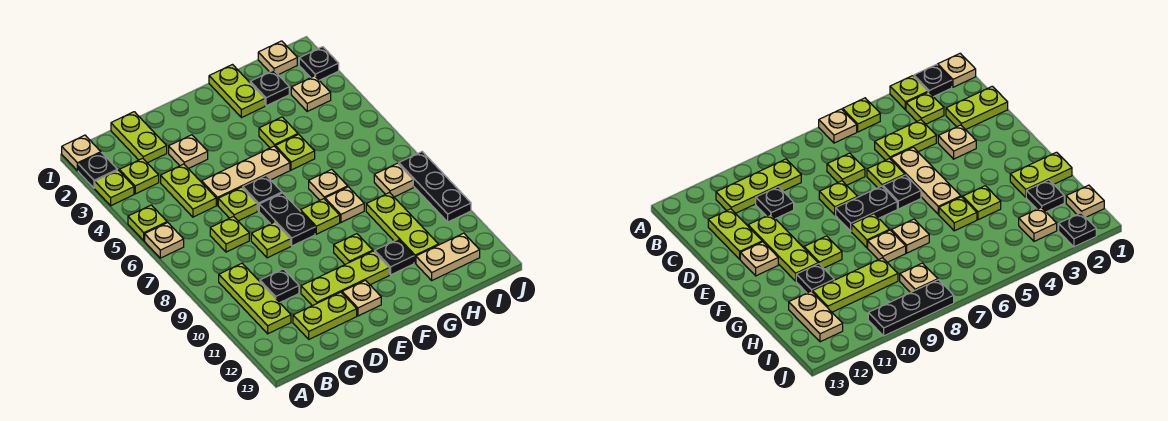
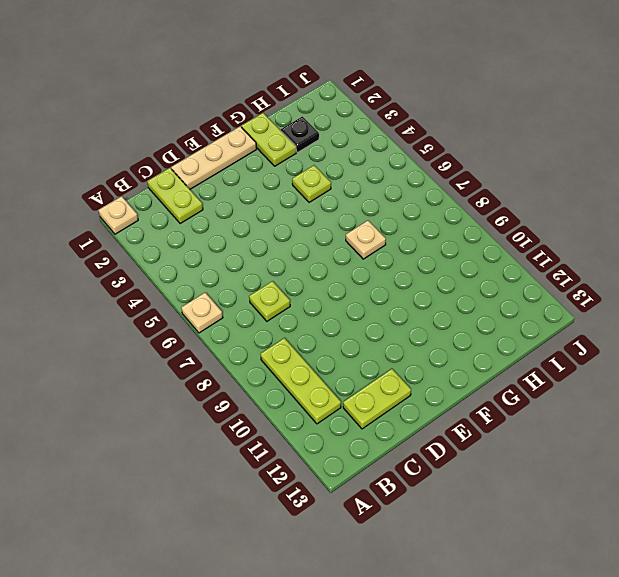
tan plate D1:F1 level 1 -> tan plate D5:F5 level 1
none -> black plate A2 level 1
none -> lime plate A3 level 1
none -> lime plate A5 level 1
none -> lime plate B3 level 1

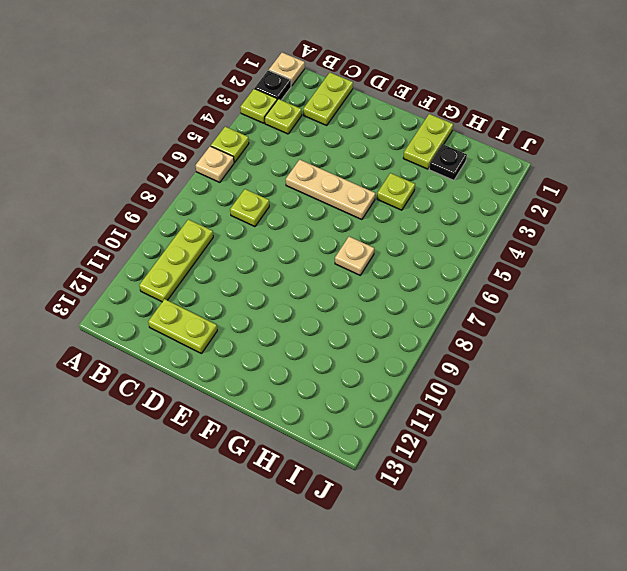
none -> lime plate C4:C5 level 1
none -> black plate C10 level 1
none -> tan plate D3 level 1
none -> lime plate D6 level 1

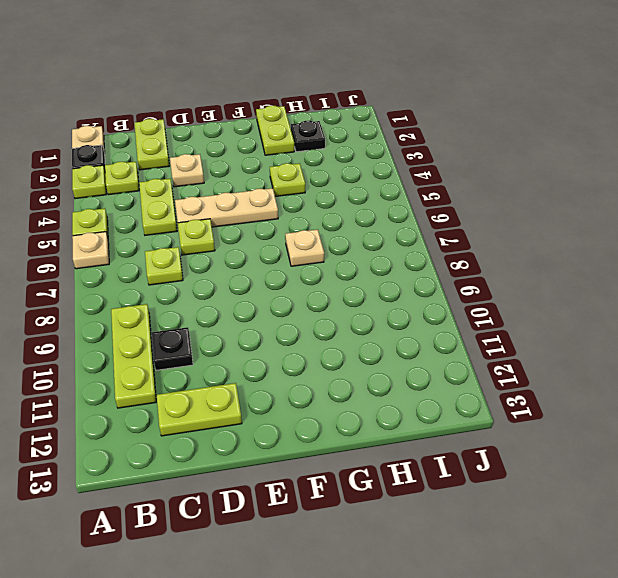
none -> lime plate D8 level 1
none -> lime plate D11:F11 level 1
none -> black plate E6 level 1
none -> black plate E7:E8 level 1

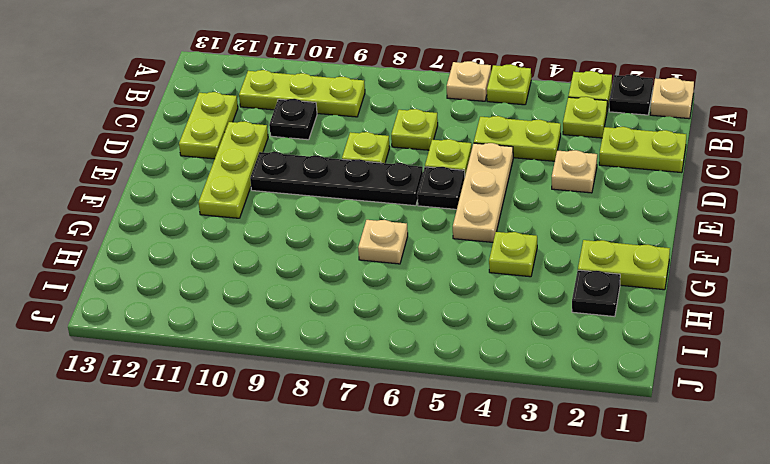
black plate E7:E10 level 1 -> black plate E7:E8 level 1
none -> tan plate E12 level 1
none -> lime plate F8 level 1
none -> lime plate F10 level 1
none -> lime plate G5 level 1

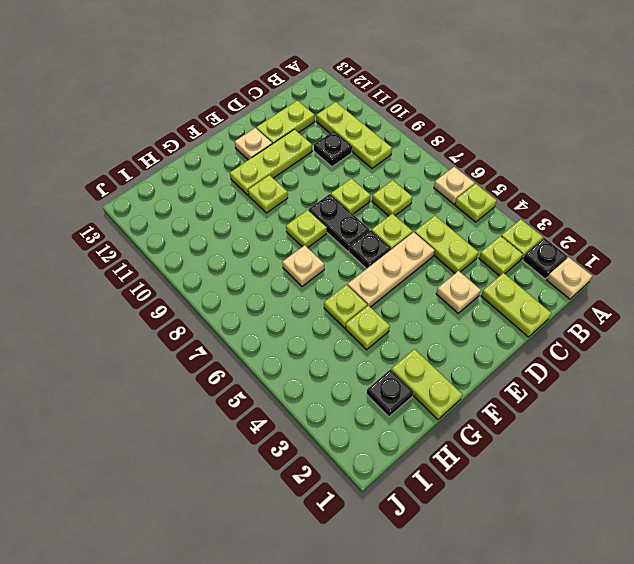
none -> tan plate G8 level 1
none -> black plate G11 level 1
none -> lime plate H9:H11 level 1
none -> tan plate H12:I12 level 1

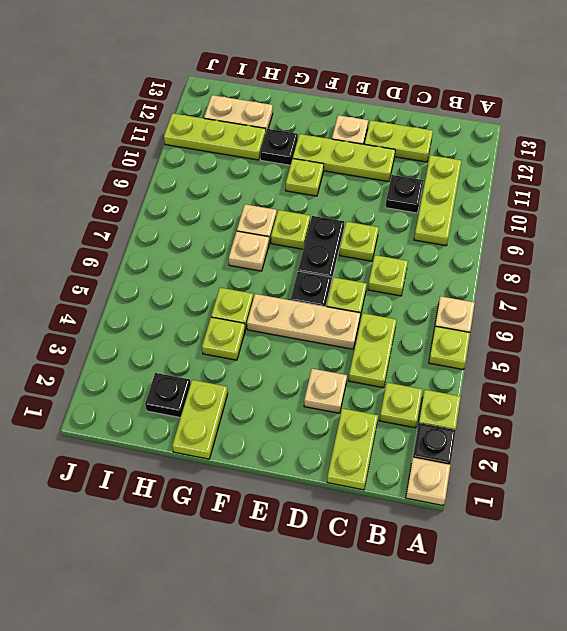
lime plate H11:J11 level 1 -> lime plate H9:H11 level 1
none -> tan plate I1 level 1
none -> tan plate I3 level 1
none -> tan plate I8 level 1
none -> black plate J2 level 1

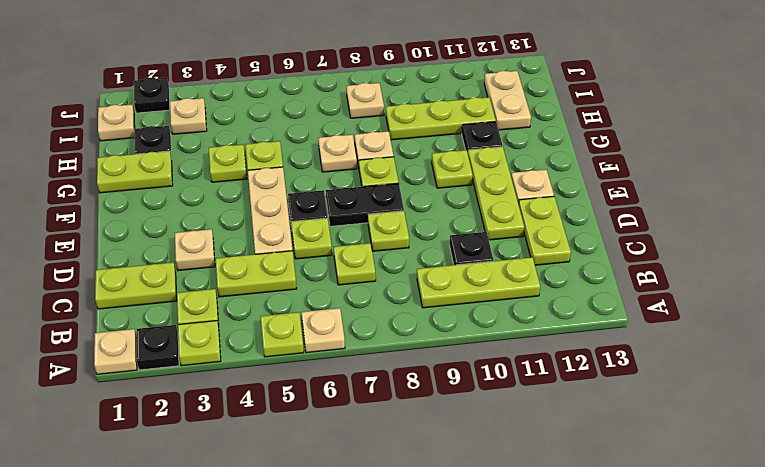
none -> black plate J8:J10 level 1

